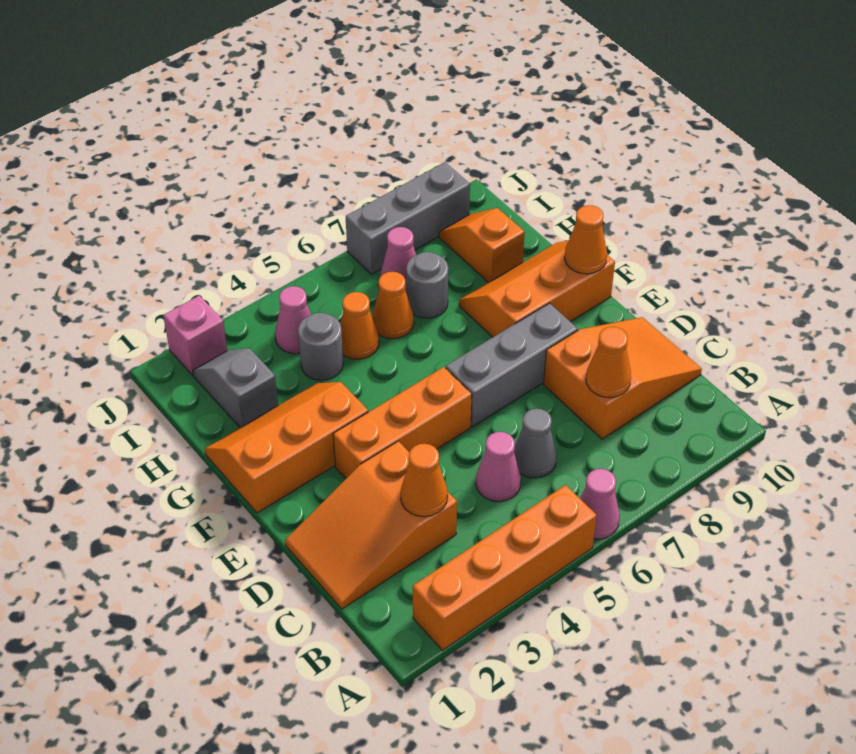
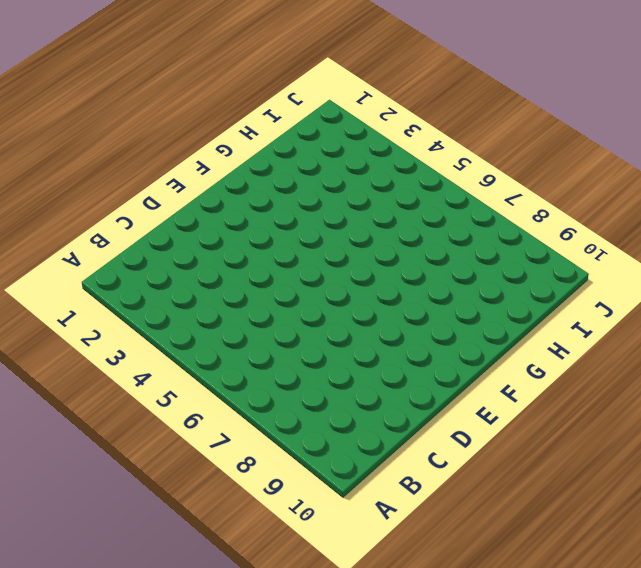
none -> orange brick A2:A5 level 1
none -> pink cone A6 level 1
none -> orange slope C1:D3 level 1 top 3

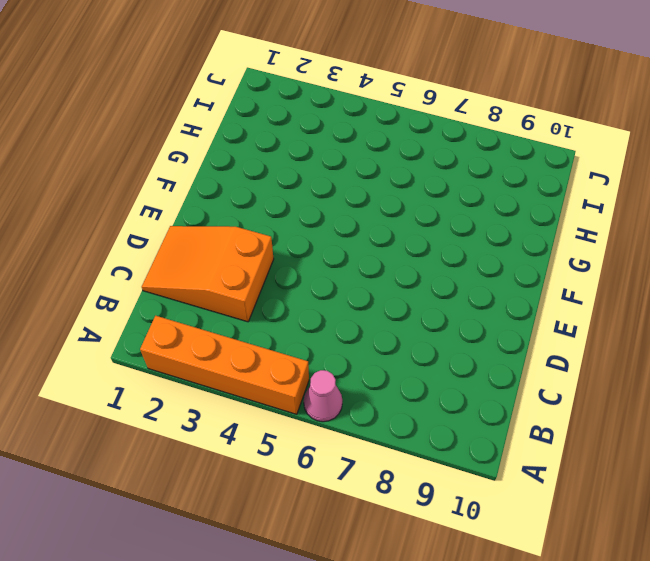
none -> pink cone C5 level 1
none -> grey cone C6 level 1
none -> orange slope C8:D10 level 1 top 8

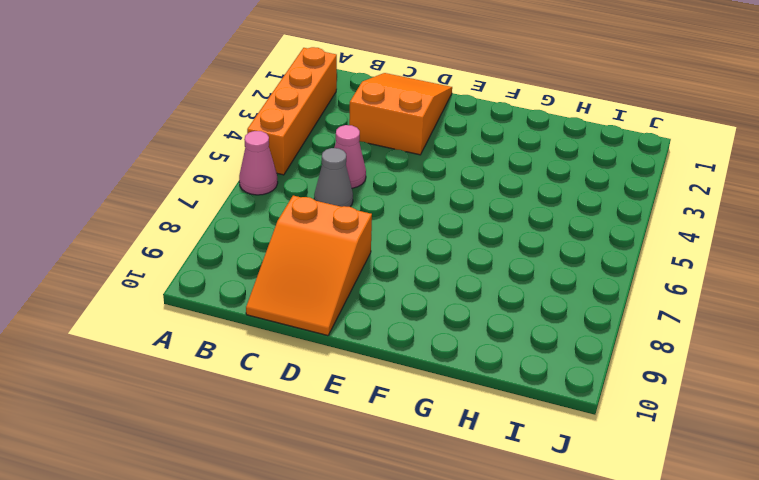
none -> orange brick E3:E5 level 1
none -> grey brick E6:E8 level 1
none -> orange slope F1:G3 level 1 top F

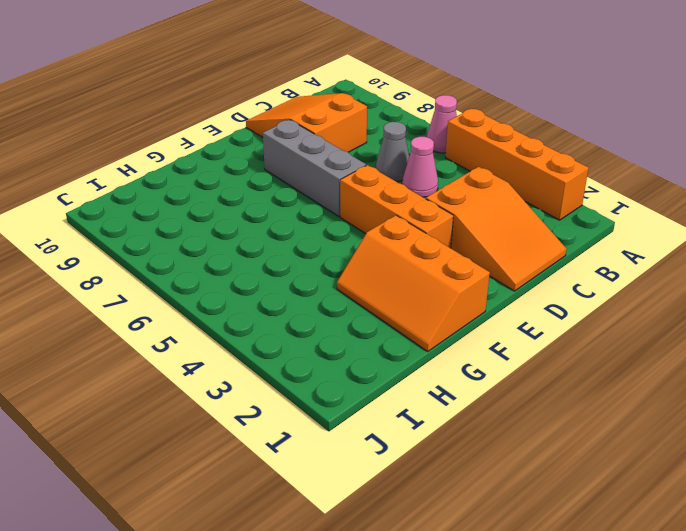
none -> orange slope F8:G10 level 1 top F
none -> grey slope H2:I2 level 1 top H
none -> grey round brick H4 level 1

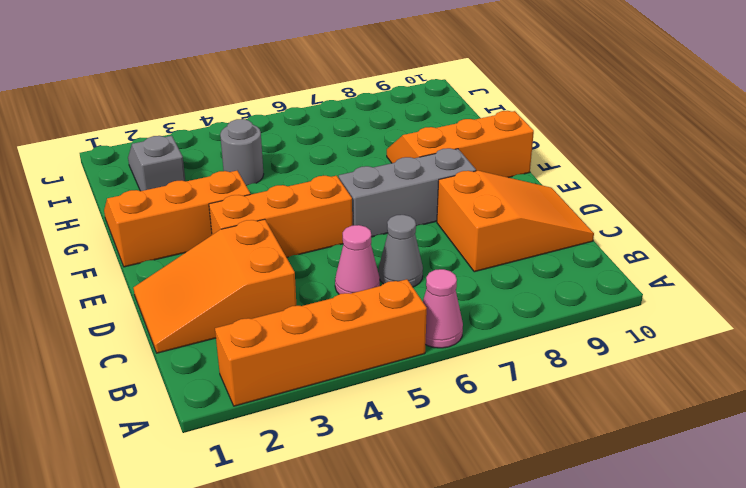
none -> orange cone H5 level 1
none -> orange cone H6 level 1
none -> grey round brick H7 level 1

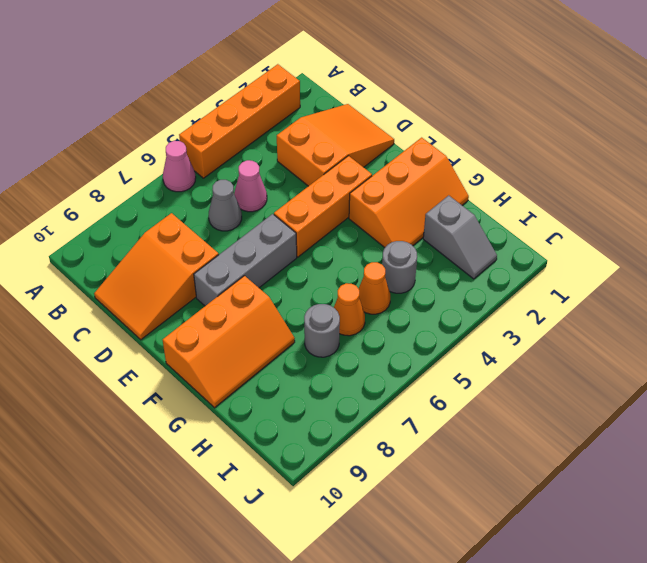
none -> orange slope H9:I9 level 1 top H
none -> pink cone I4 level 1
none -> pink cone I7 level 1

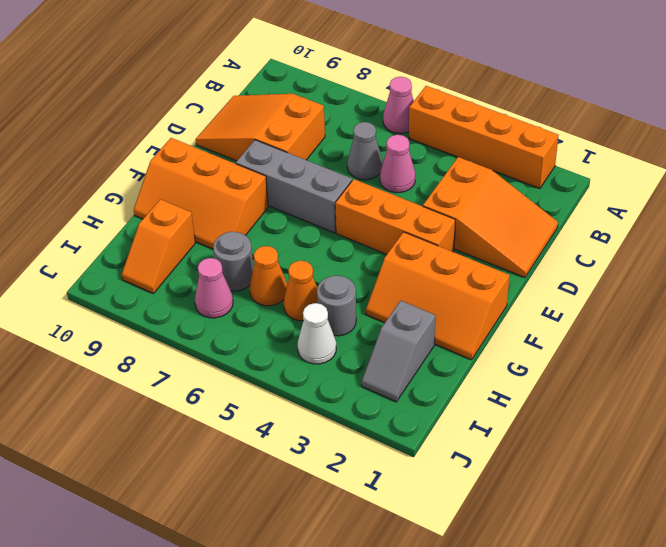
white cone I4 level 1 -> pink cone I4 level 1
none -> pink brick J2 level 1
none -> grey brick J7:J9 level 1
none -> orange cone C3 level 2

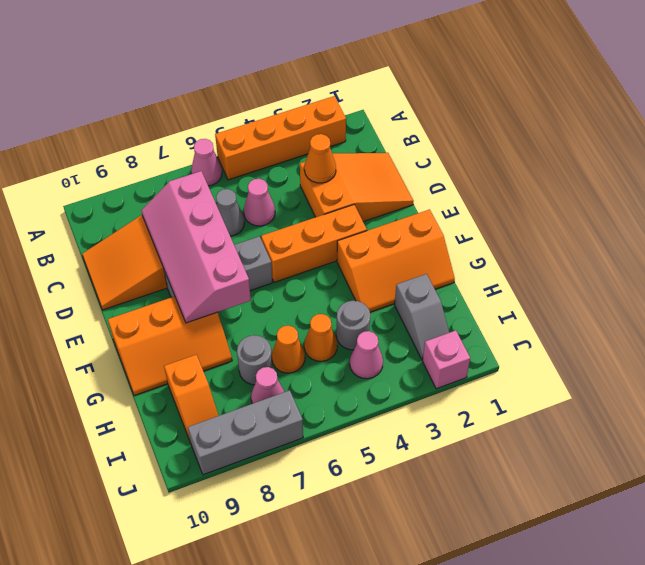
pink slope C7:F8 level 2 top 7 -> orange cone C8 level 2
none -> orange cone F10 level 2

